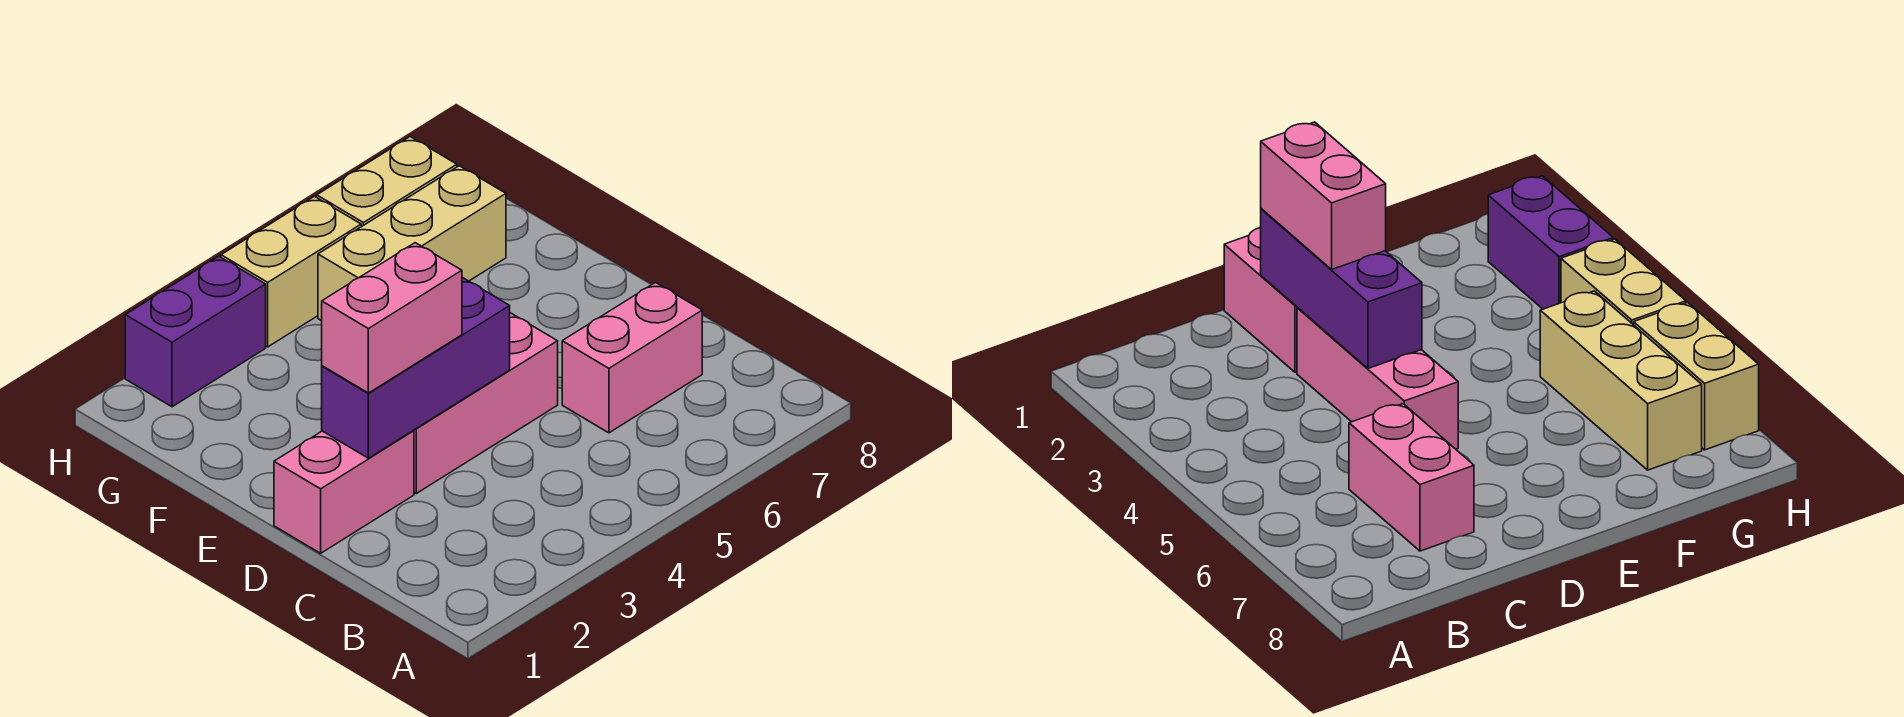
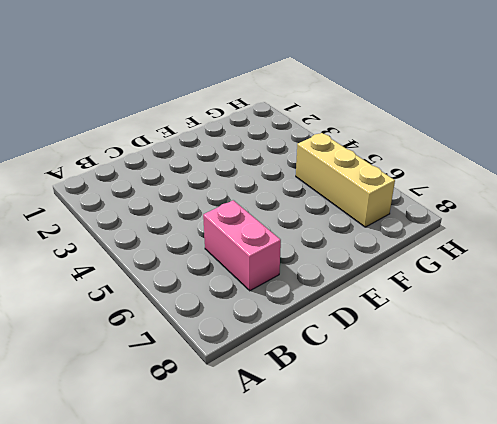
none -> pink brick D1:D2 level 1
none -> pink brick D3:D5 level 1

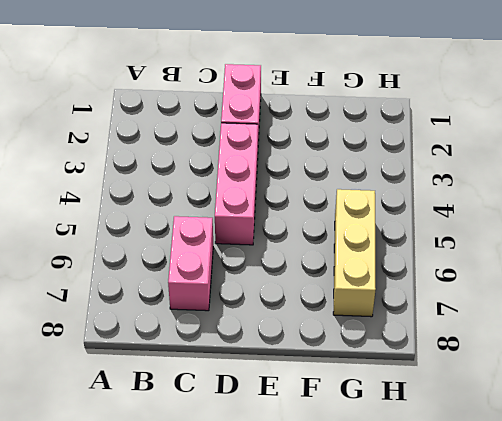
none -> purple brick H2:H3 level 1
none -> tan brick H4:H5 level 1

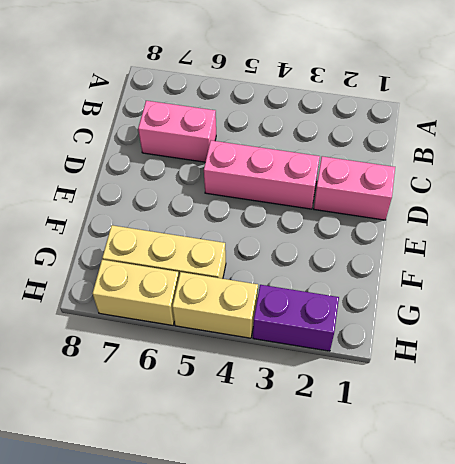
none -> purple brick D2:D4 level 2
none -> pink brick D2:D3 level 3

